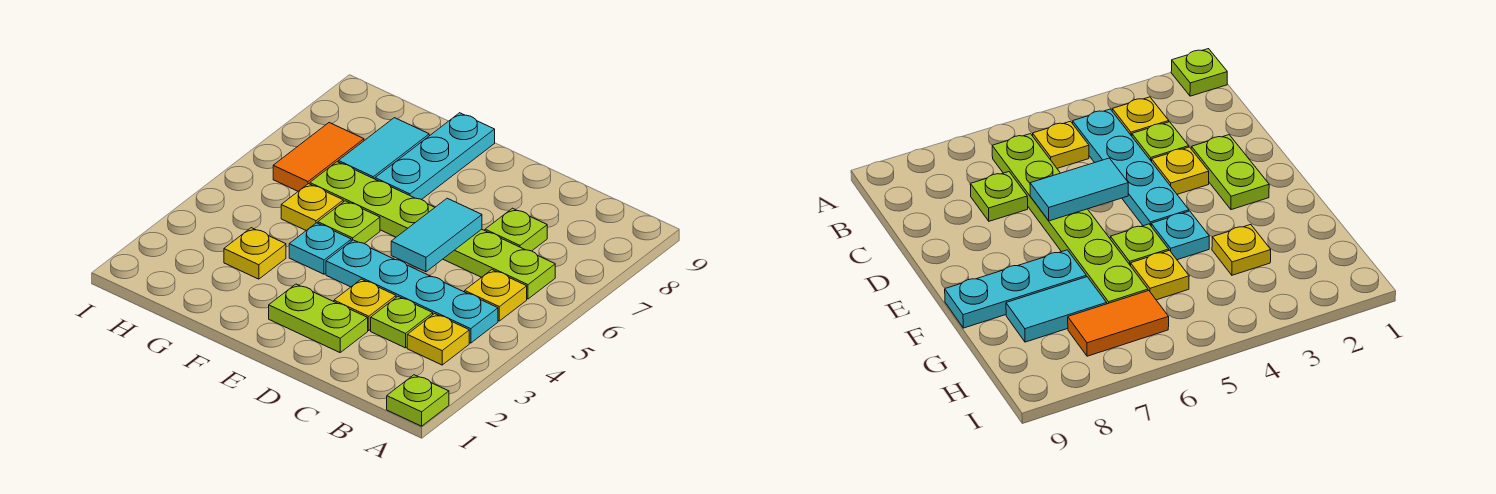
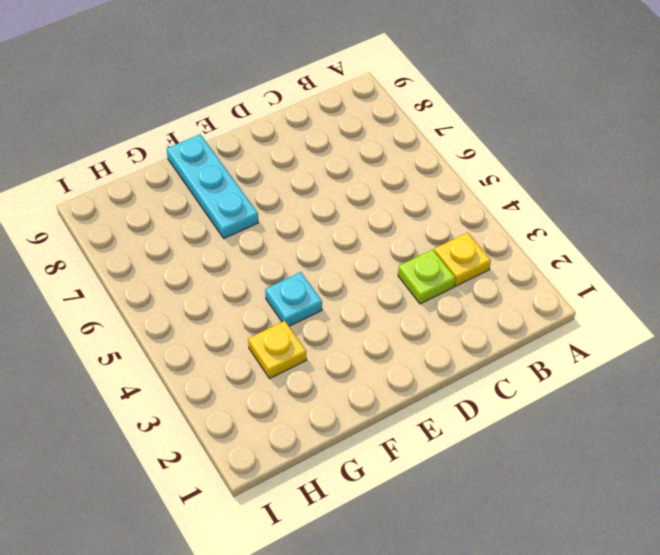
none -> lime plate A1 level 1
none -> cyan plate B4:E4 level 1
none -> yellow plate B5 level 1

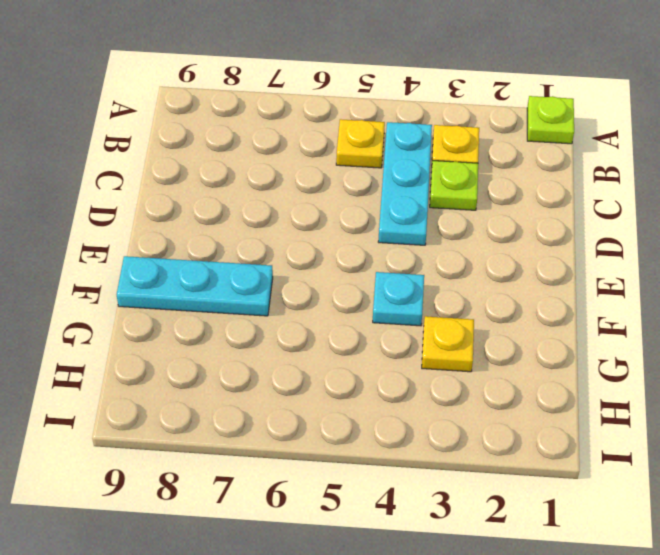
cyan plate B4:D4 level 1 -> cyan plate B4:E4 level 1
none -> lime plate B6:G6 level 1
none -> lime plate C7 level 1
none -> lime plate D2:E2 level 1

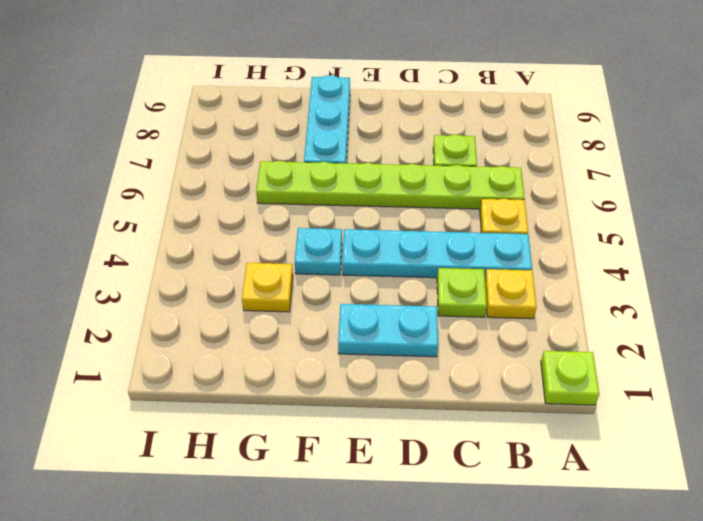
cyan plate D2:E2 level 1 -> lime plate D2:E2 level 1
none -> yellow plate D3 level 1
none -> lime plate F5 level 1
none -> yellow plate G5 level 1

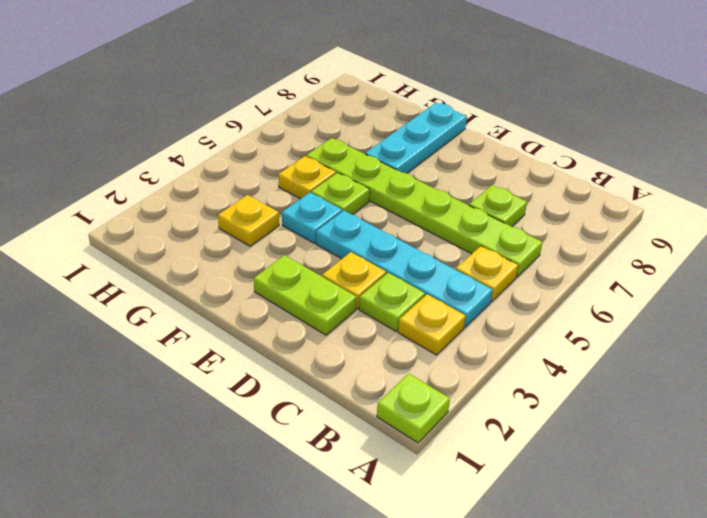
none -> cyan tile G7:G8 level 1
none -> orange tile H6:H7 level 1
none -> cyan tile D5:D6 level 2

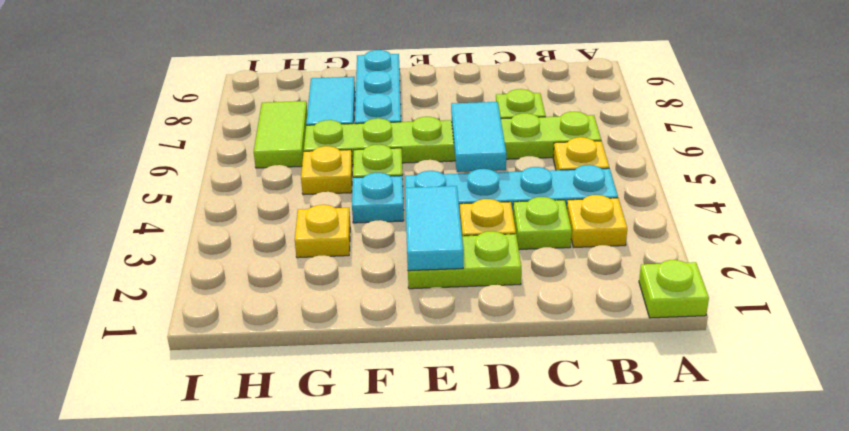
cyan tile E2:E3 level 2 -> none
lime tile H6:H7 level 1 -> orange tile H6:H7 level 1

